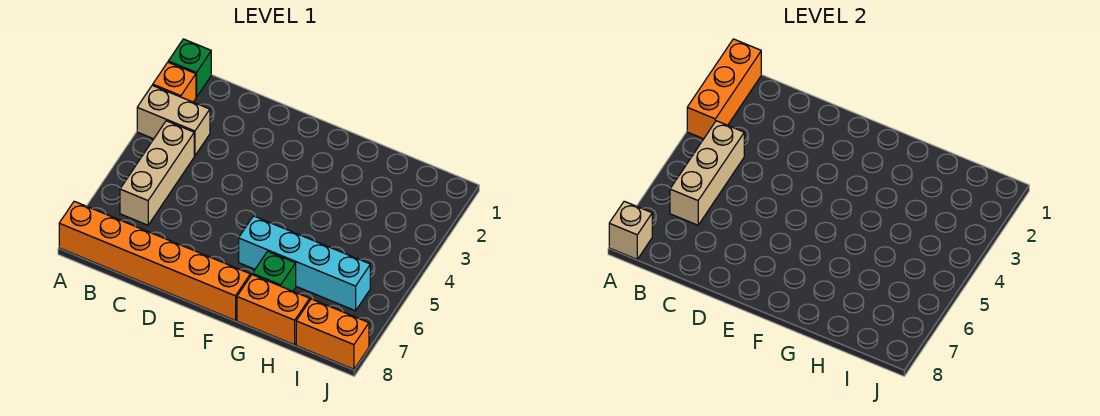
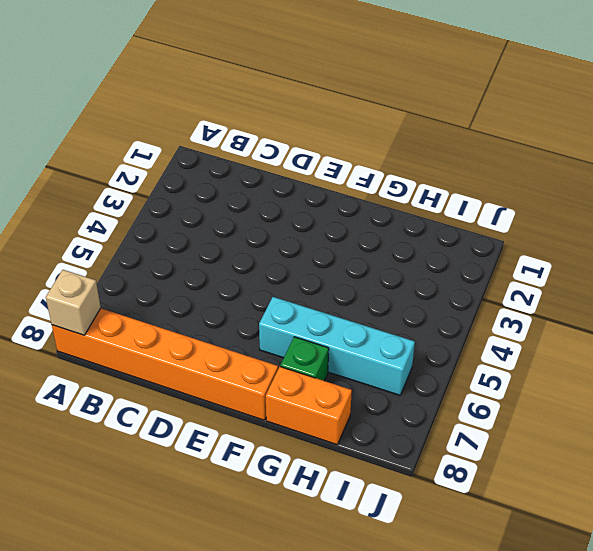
none -> green brick A1 level 1
none -> orange brick A2 level 1
none -> tan brick A3:B3 level 1

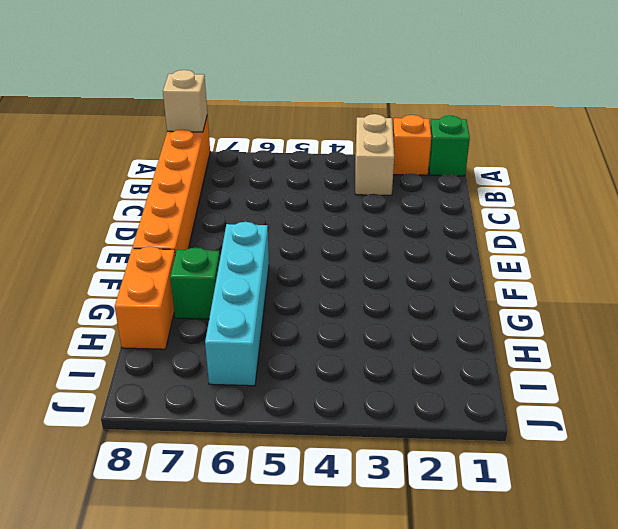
none -> tan brick B4:B6 level 1
none -> orange brick I8:J8 level 1
none -> orange brick A1:A3 level 2

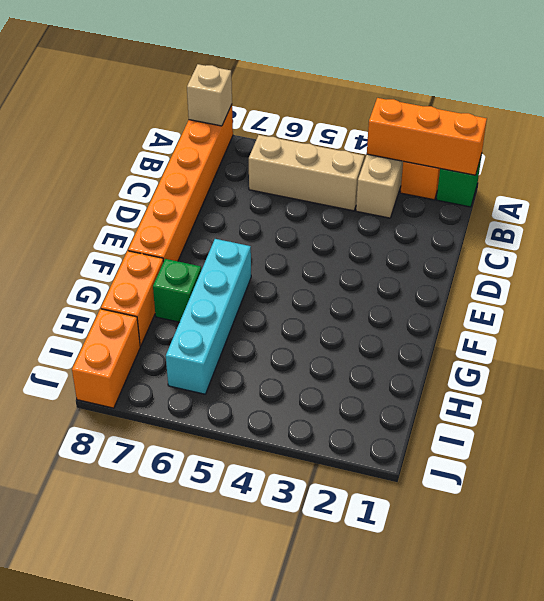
none -> tan brick B4:B6 level 2

